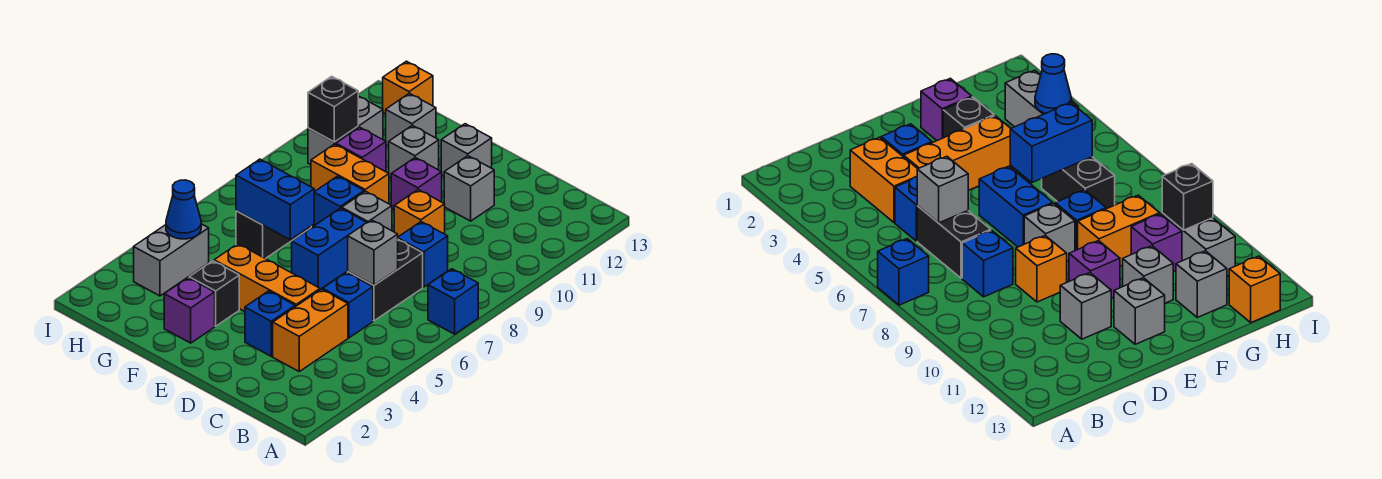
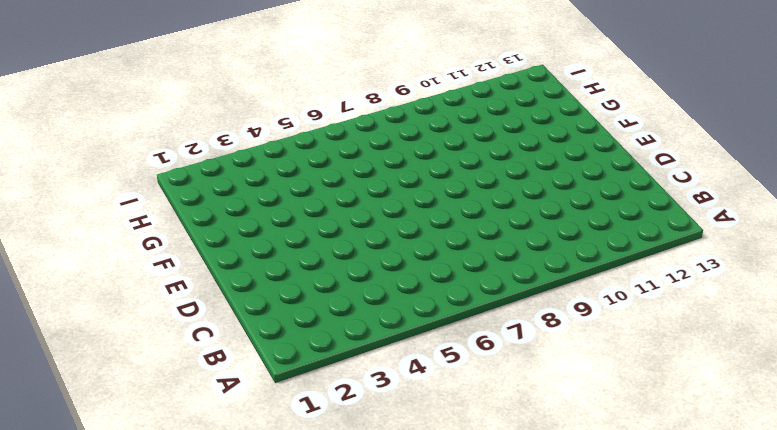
none -> blue brick A7 level 1
none -> orange brick C3:C4 level 1
none -> blue brick C5 level 1

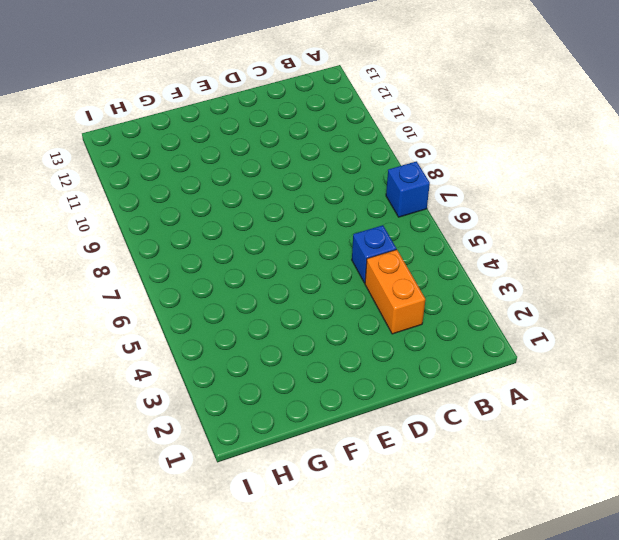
none -> black brick C6:C7 level 1
none -> blue brick C8 level 1
none -> blue brick D3 level 1

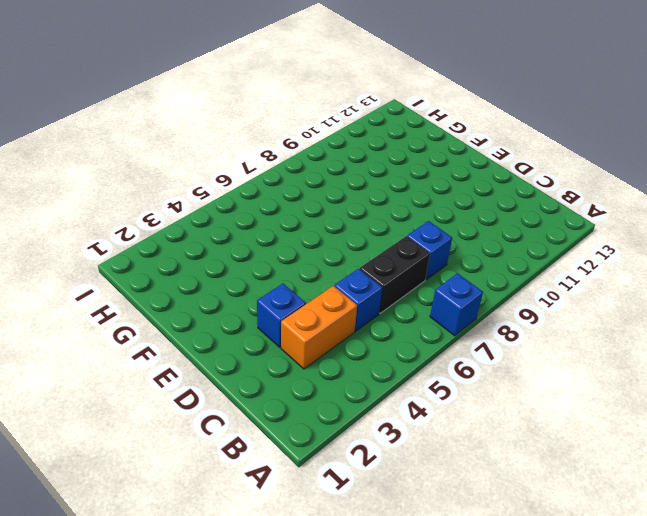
none -> orange brick D4:F4 level 1
none -> orange brick D9 level 1
none -> grey brick D11 level 1

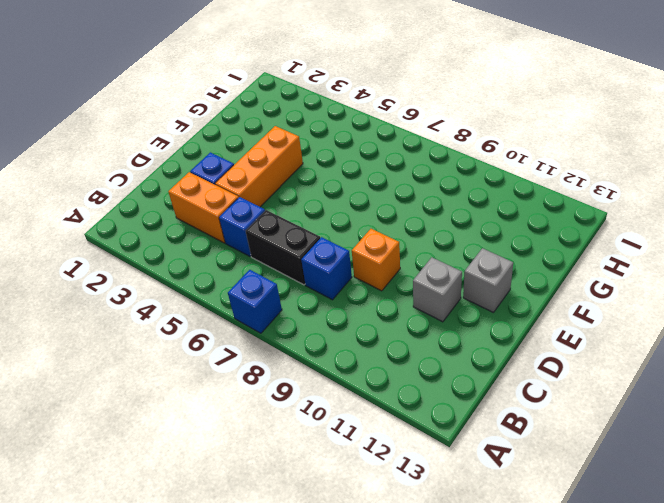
none -> blue brick E6:E7 level 1
none -> grey brick E8 level 1
none -> purple brick E10 level 1

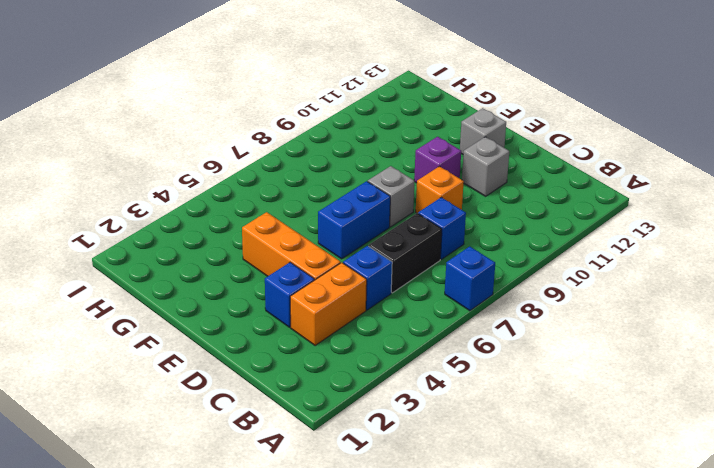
none -> purple brick F2 level 1
none -> black brick F3 level 1
none -> blue brick F8 level 1

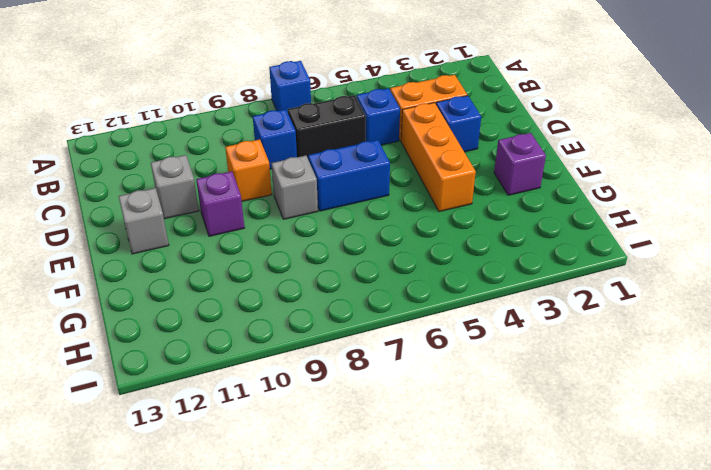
none -> black brick F3 level 1
none -> blue brick F8 level 1
none -> orange brick F9:G9 level 1

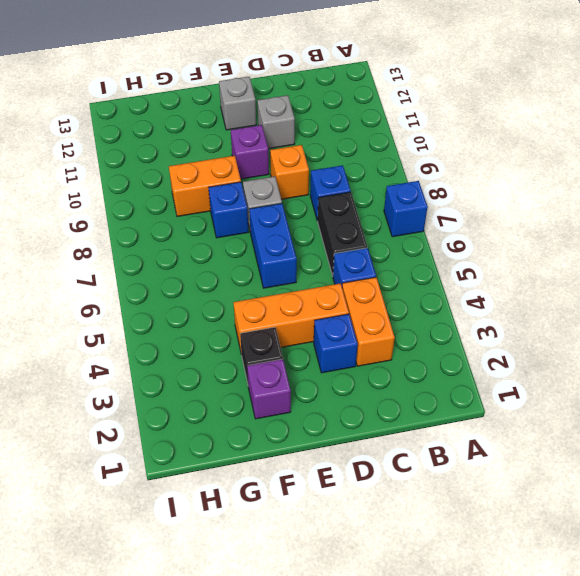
none -> grey brick F11 level 1
none -> black brick G6:G7 level 1
none -> purple brick G10 level 1

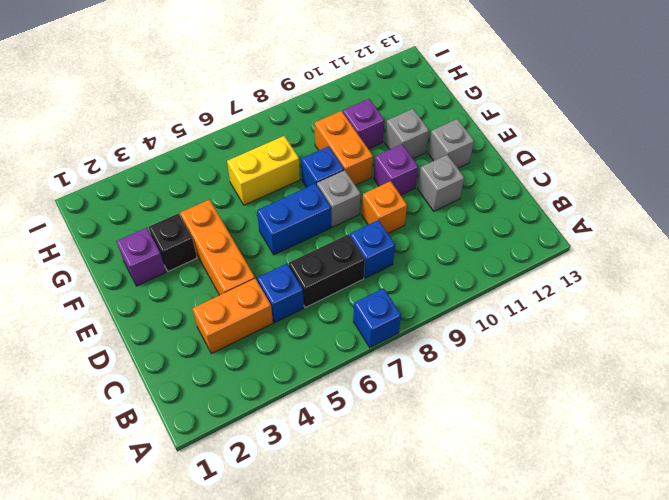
yellow brick G6:G7 level 1 -> black brick G6:G7 level 1
none -> blue brick D3 level 1
none -> grey brick G12 level 1
none -> grey brick H3:H4 level 1

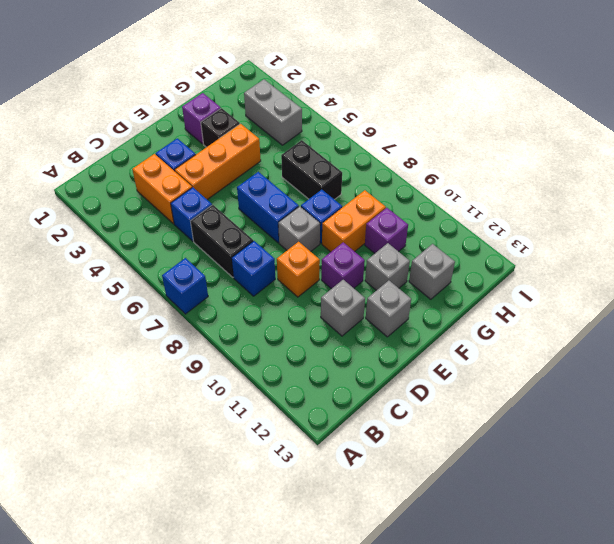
none -> grey brick H10:H11 level 1
none -> orange brick H13 level 1
none -> grey brick C6 level 2

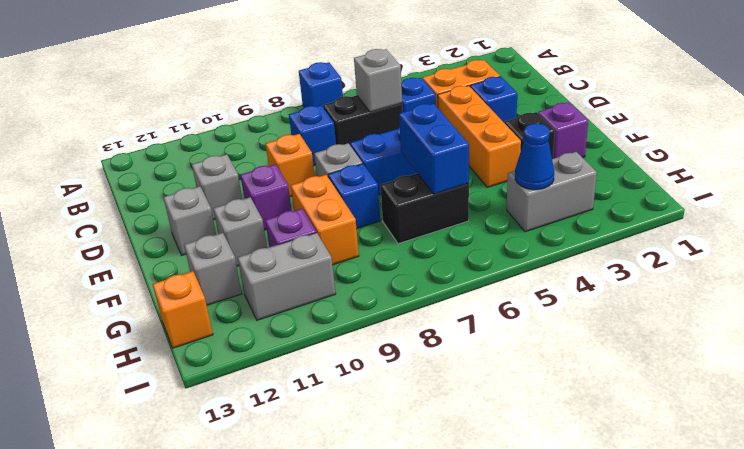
none -> black brick H10 level 2

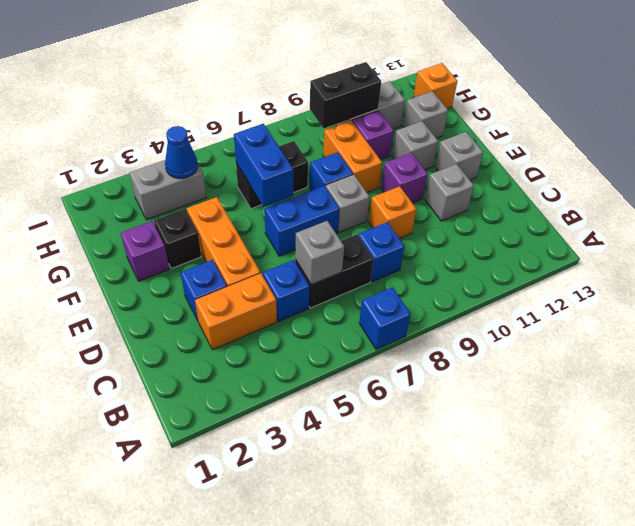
black brick H9:H10 level 2 -> black brick H10 level 2

